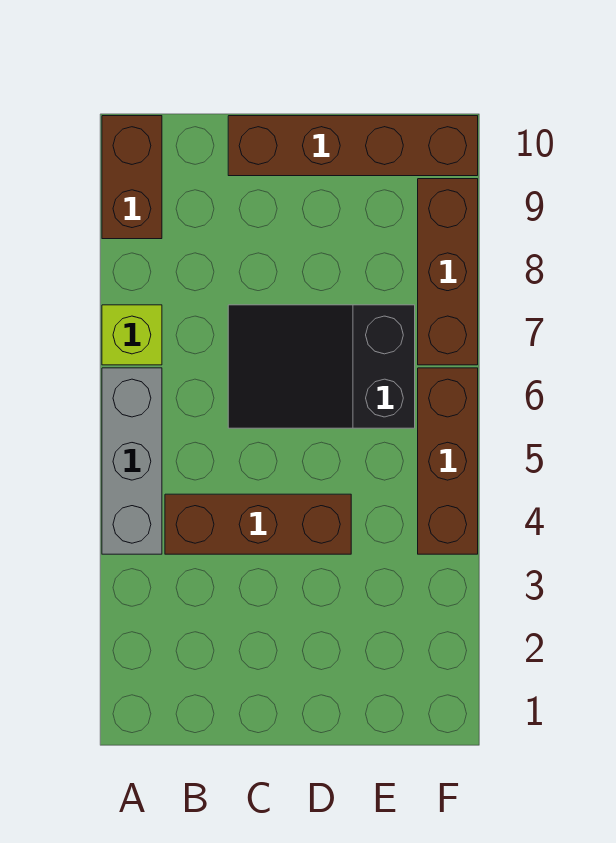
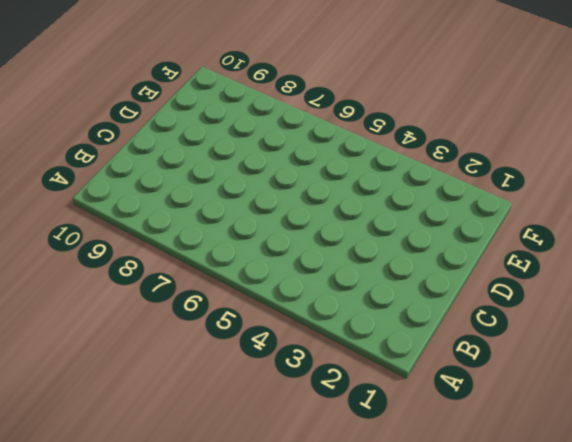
none -> grey brick A4:A6 level 1
none -> lime brick A7 level 1

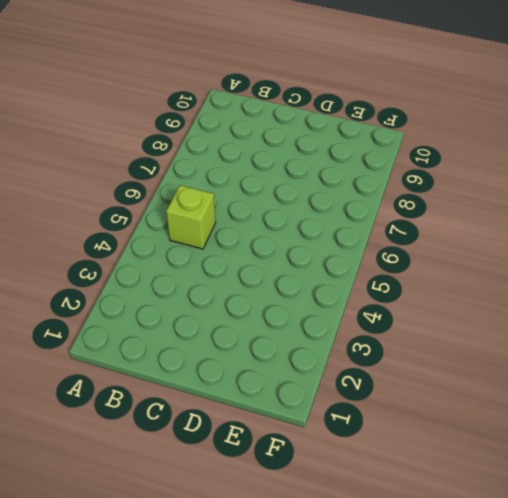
lime brick B5 level 1 -> lime brick A7 level 1
none -> grey brick A4:A6 level 1
none -> brown brick A9:A10 level 1

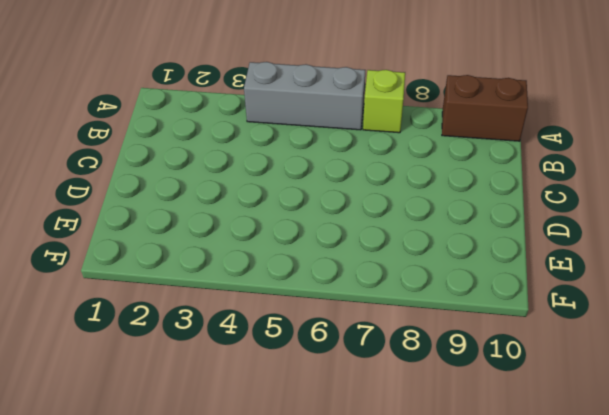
none -> brown brick B4:D4 level 1
none -> black slope C6:E7 level 1 top E

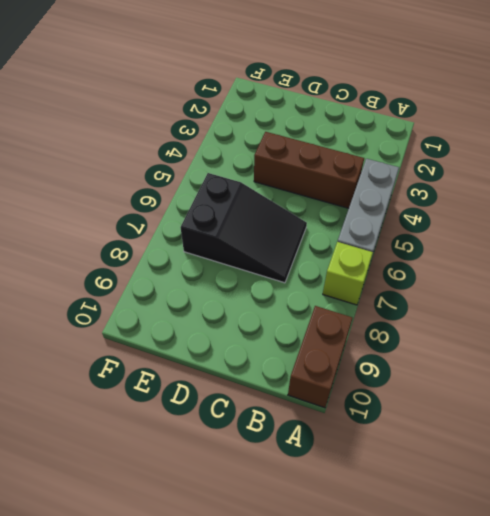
none -> brown brick C10:F10 level 1
none -> brown brick F4:F6 level 1

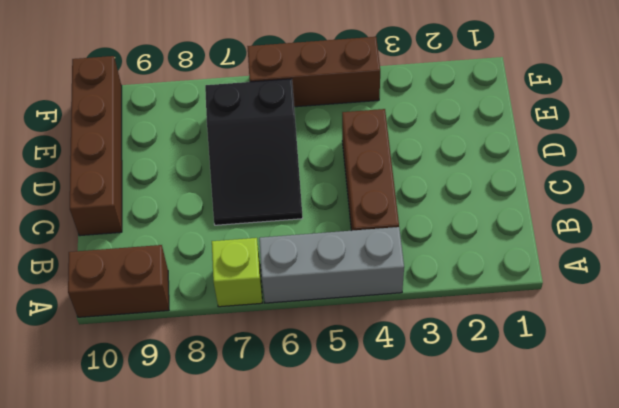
none -> brown brick F7:F9 level 1

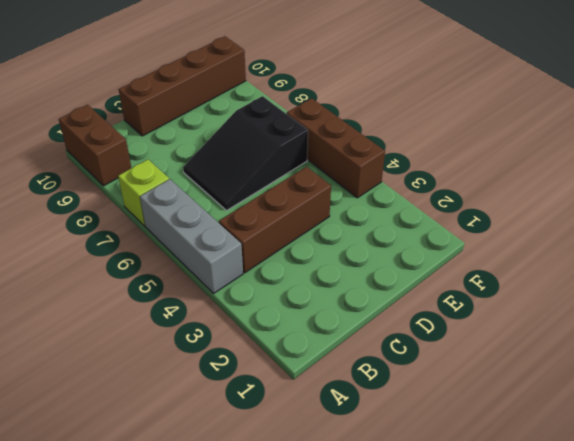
none -> brown brick F7:F9 level 1

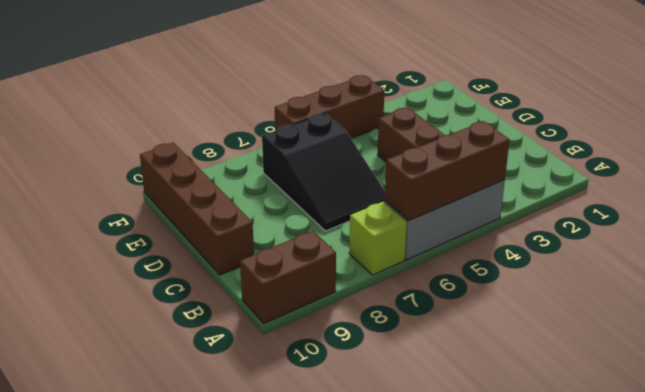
brown brick A4:A6 level 2 -> brown brick F7:F9 level 1

